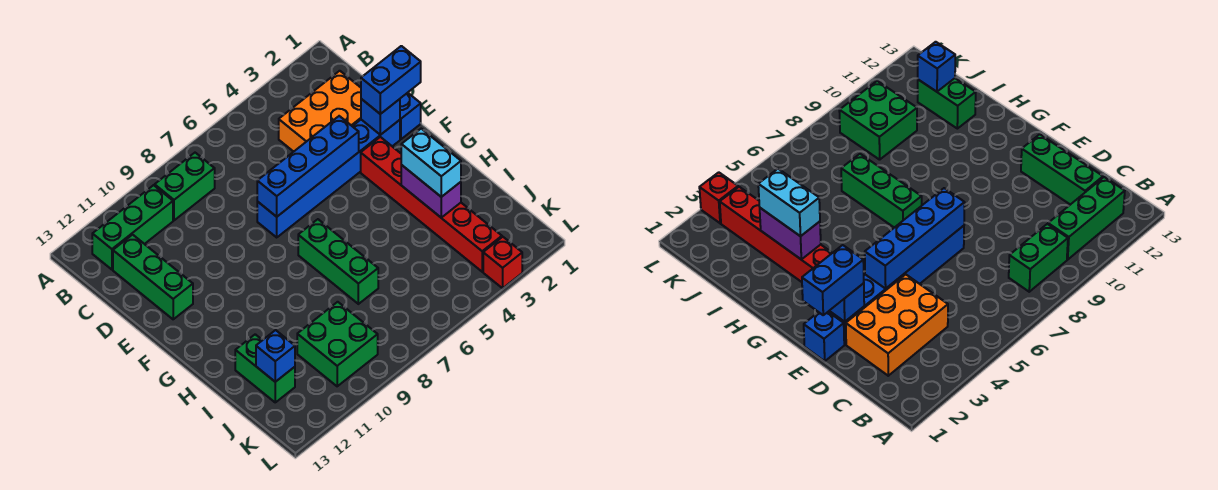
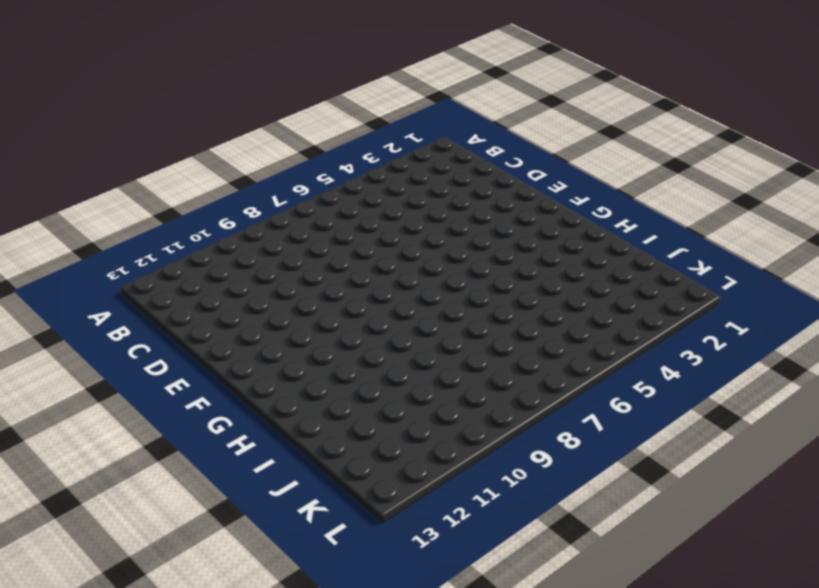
none -> green brick B8:B9 level 1
none -> green brick B10:B12 level 1
none -> orange brick C2:D4 level 1

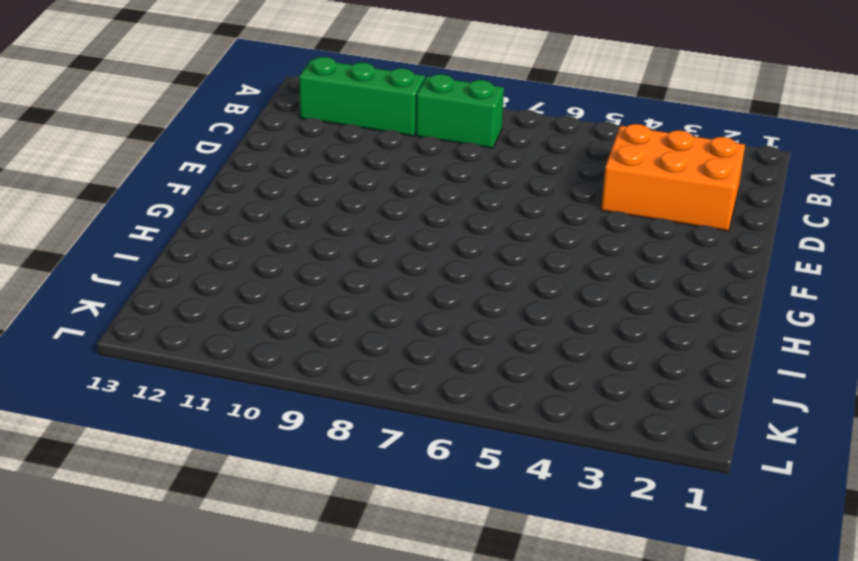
none -> green brick C12:E12 level 1
none -> blue brick E1 level 1
none -> blue brick E2:E7 level 1

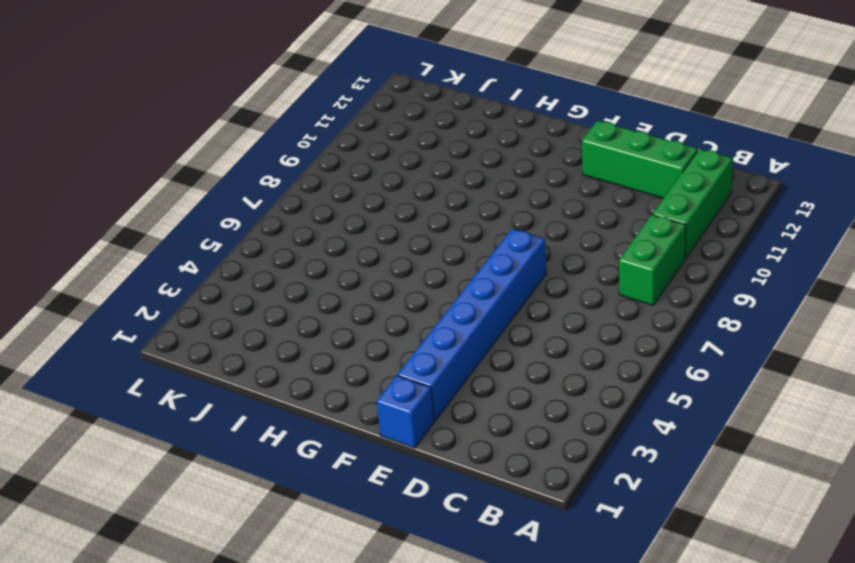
none -> orange brick C2:D4 level 1
none -> red brick F3:K3 level 1
none -> green brick G7:I7 level 1

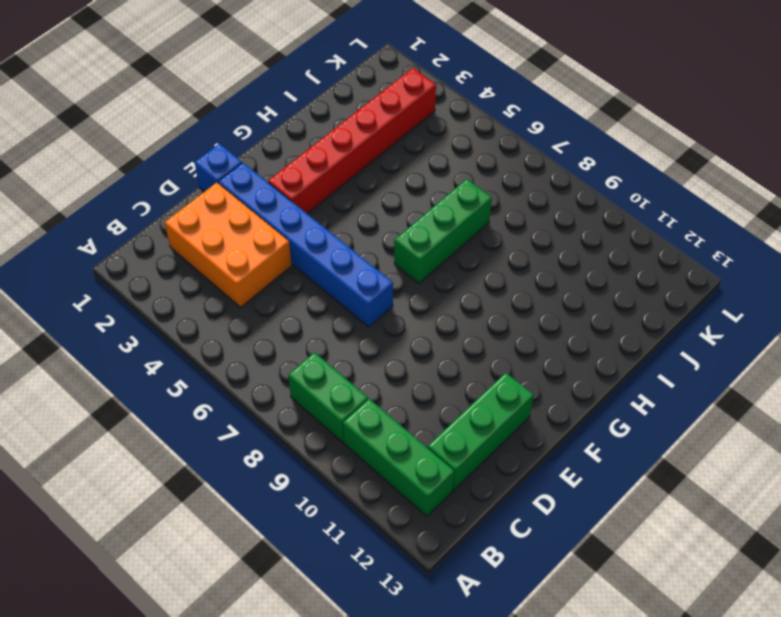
none -> green brick I12:J12 level 1
none -> green brick J9:K10 level 1
none -> red brick L3 level 1

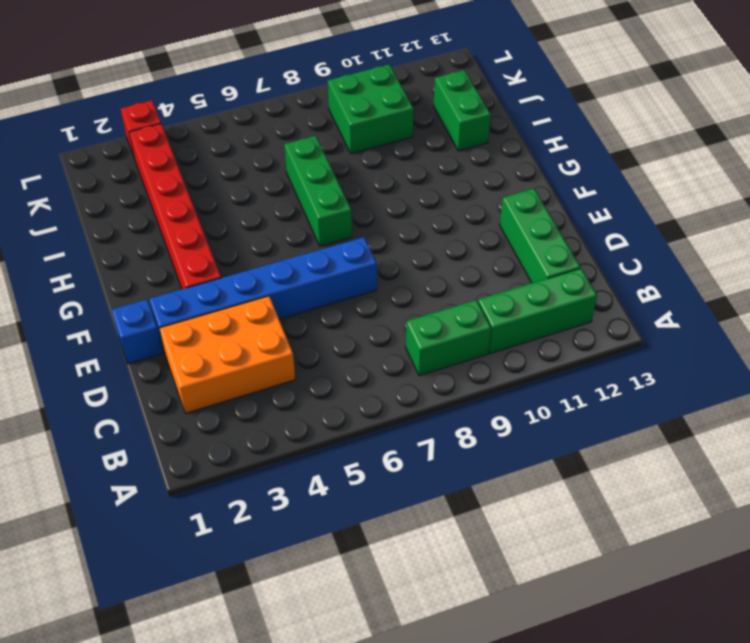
none -> blue brick E2 level 2
none -> blue brick E4:E7 level 2
none -> purple brick H3:I3 level 2

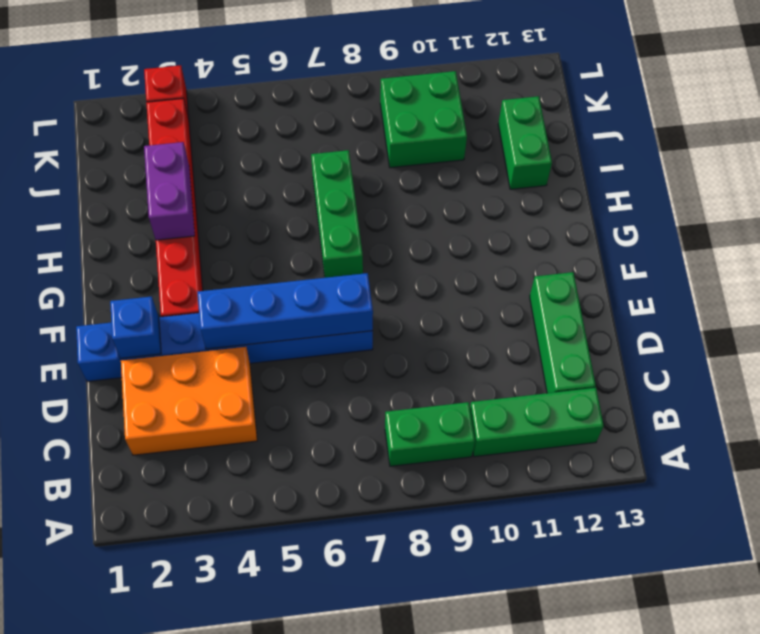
none -> blue brick J12 level 2
none -> blue brick E1:E2 level 3
none -> cyan brick H3:I3 level 3

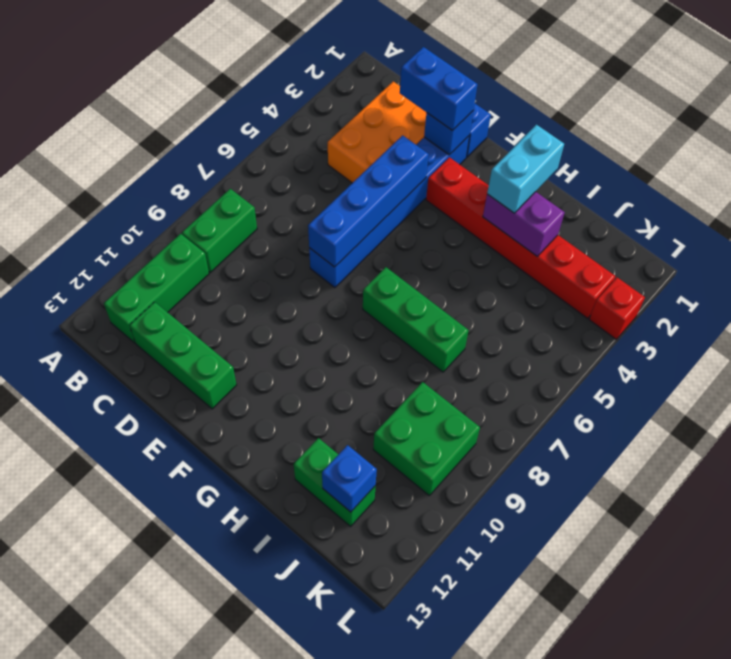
blue brick D2:E2 level 3 -> blue brick E1:E2 level 3
cyan brick H2:H3 level 3 -> cyan brick H3:I3 level 3

